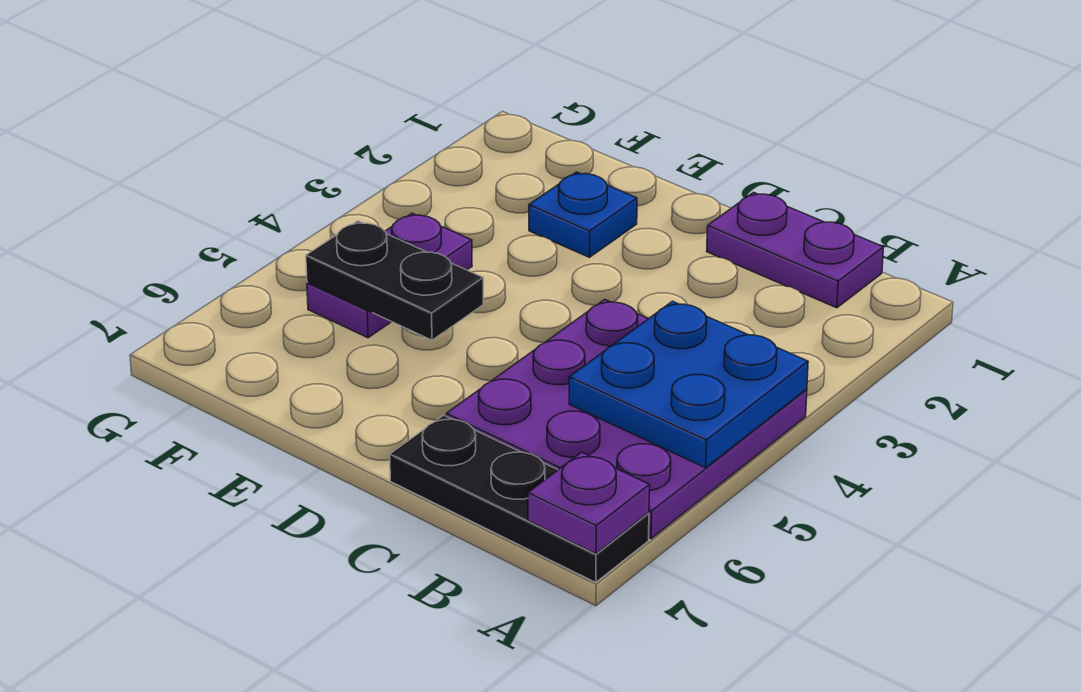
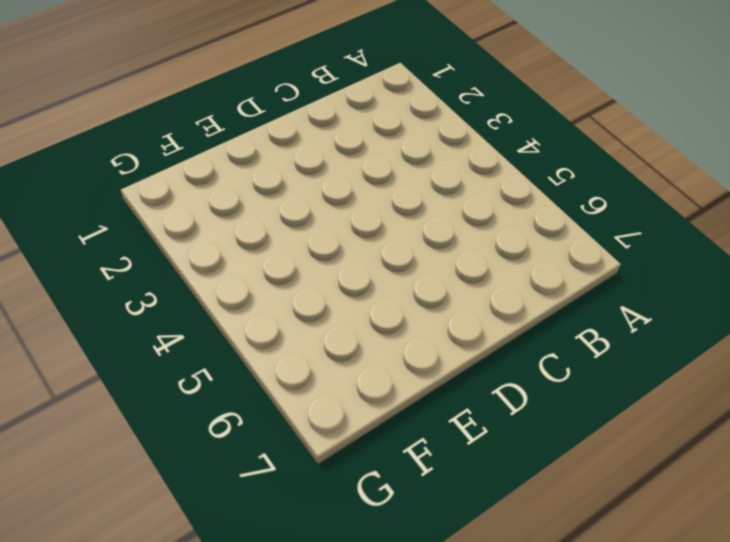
none -> purple plate A4:C6 level 1
none -> black plate A7:C7 level 1

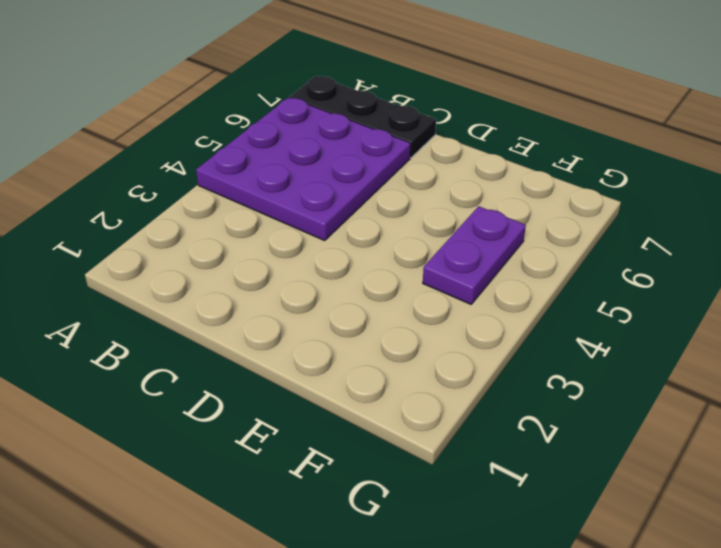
none -> purple plate B1:C1 level 1
none -> blue plate E2 level 1

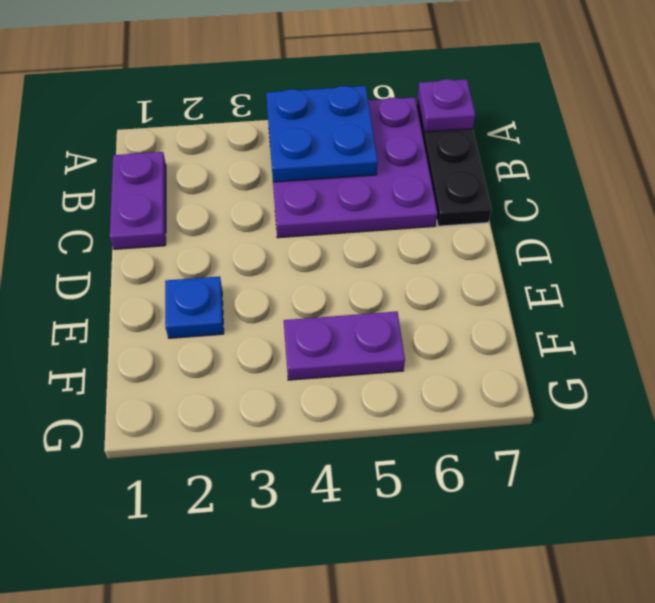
none -> black plate E5:F5 level 2

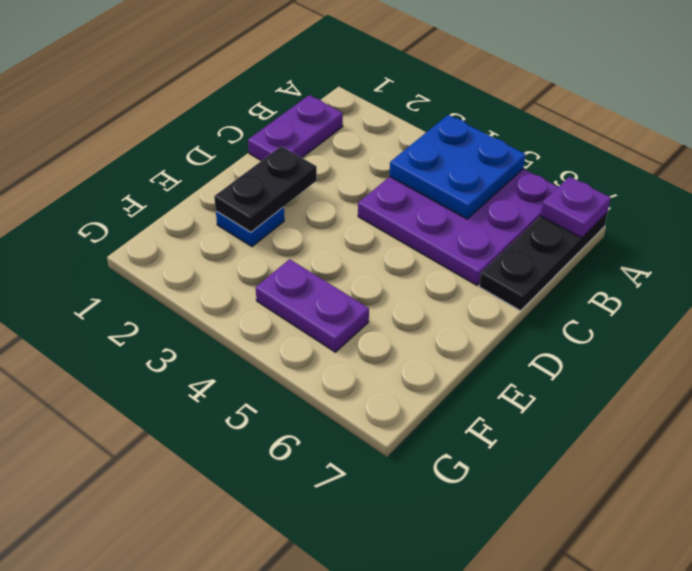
black plate D2:E2 level 2 -> black plate E5:F5 level 2

